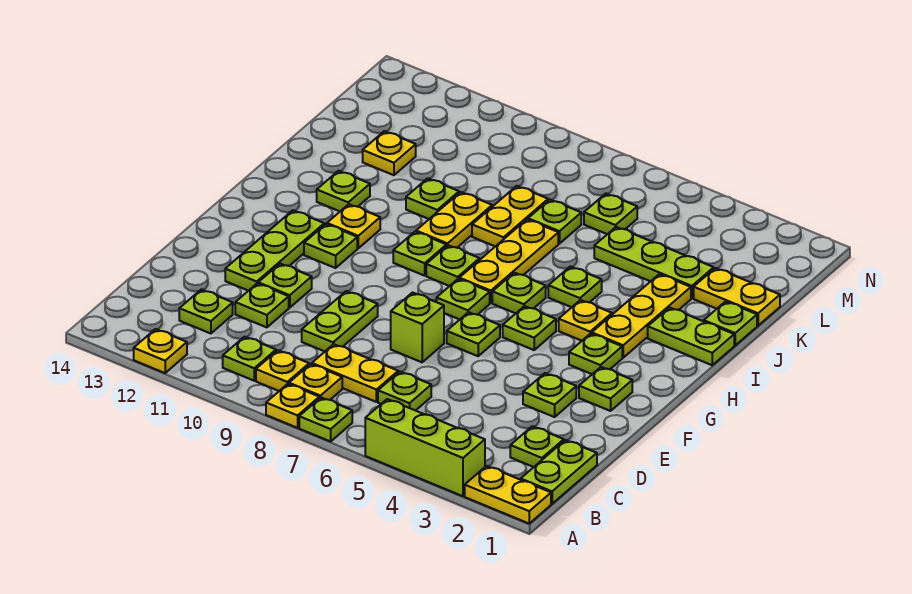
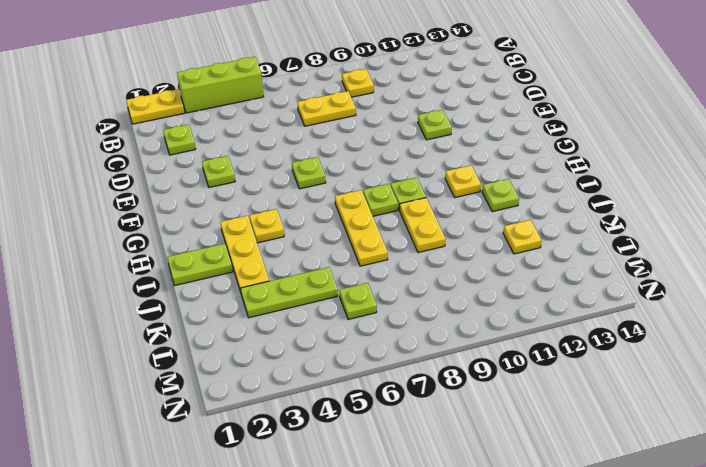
none -> lime plate A7 level 1
none -> yellow plate A8 level 1
none -> yellow plate A12 level 1
none -> lime plate B1:C1 level 1

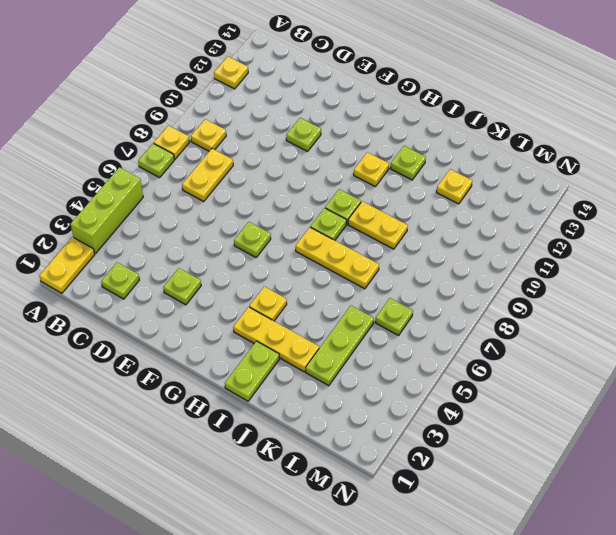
none -> lime plate B1:C1 level 1
none -> yellow plate B8 level 1
none -> lime plate B10 level 1
none -> lime plate C6 level 1

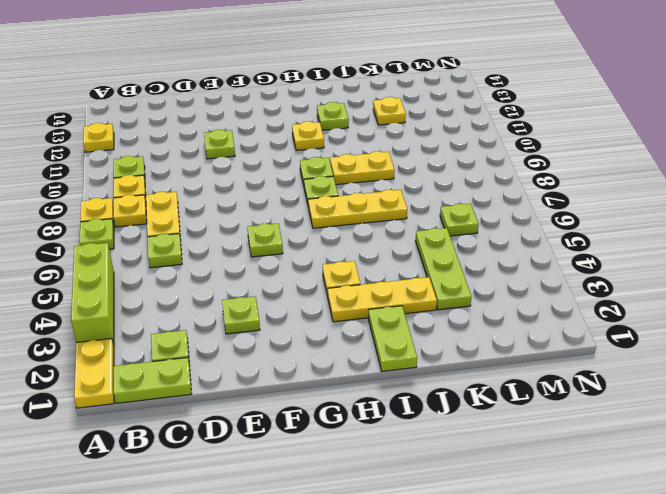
none -> lime plate C12 level 1
none -> lime plate D9:E9 level 1
none -> lime plate D11 level 1
none -> lime brick E7 level 1

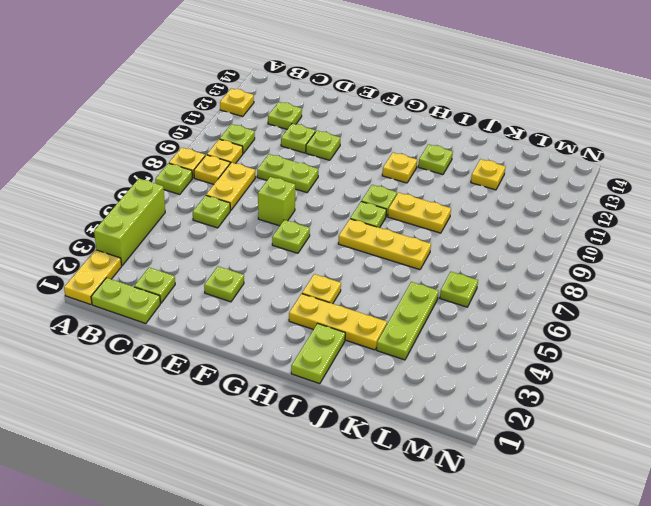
none -> lime plate E12:G12 level 1
none -> lime plate F2 level 1
none -> lime plate G3 level 1
none -> lime plate G5 level 1

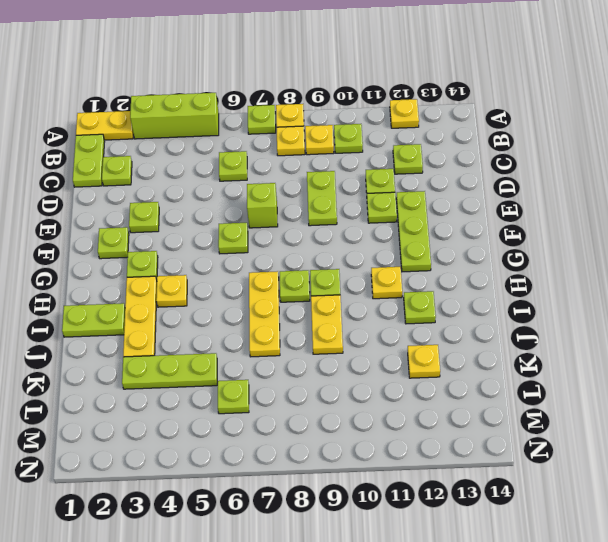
none -> yellow plate C7:C8 level 1
none -> lime plate G5 level 1
none -> lime plate G7 level 1
none -> lime plate G11 level 1

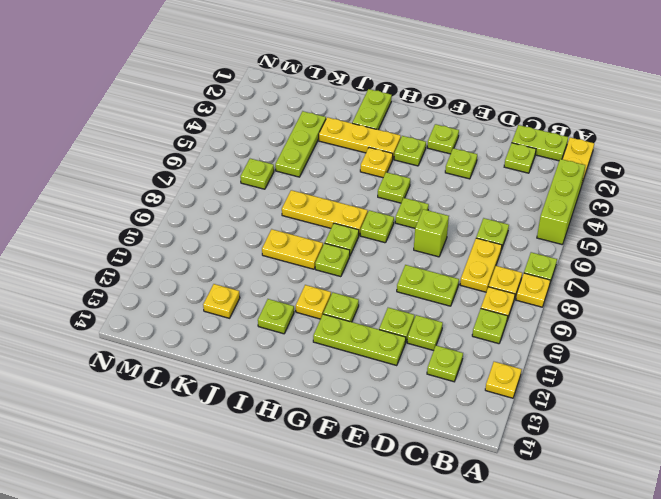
none -> lime plate H6 level 1
none -> lime plate I5 level 1
none -> lime plate J1 level 1
none -> yellow plate J8:K8 level 1

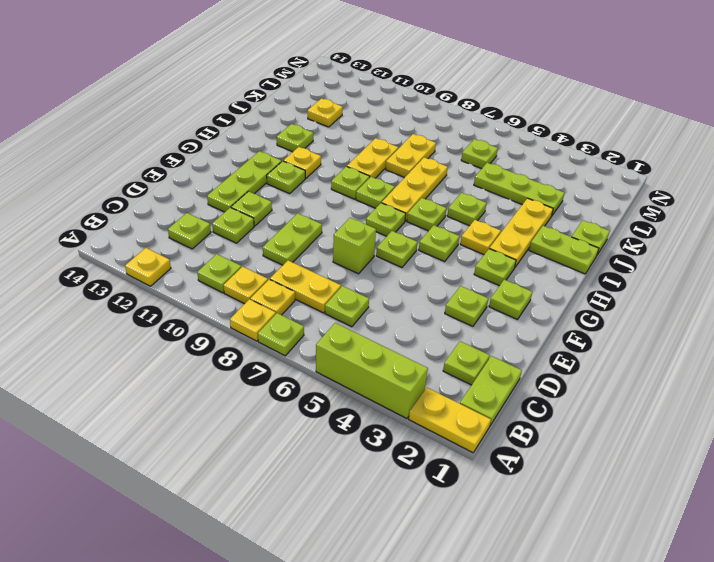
none -> lime plate J10 level 1
none -> yellow plate K1:K2 level 1
none -> lime plate K7 level 1

